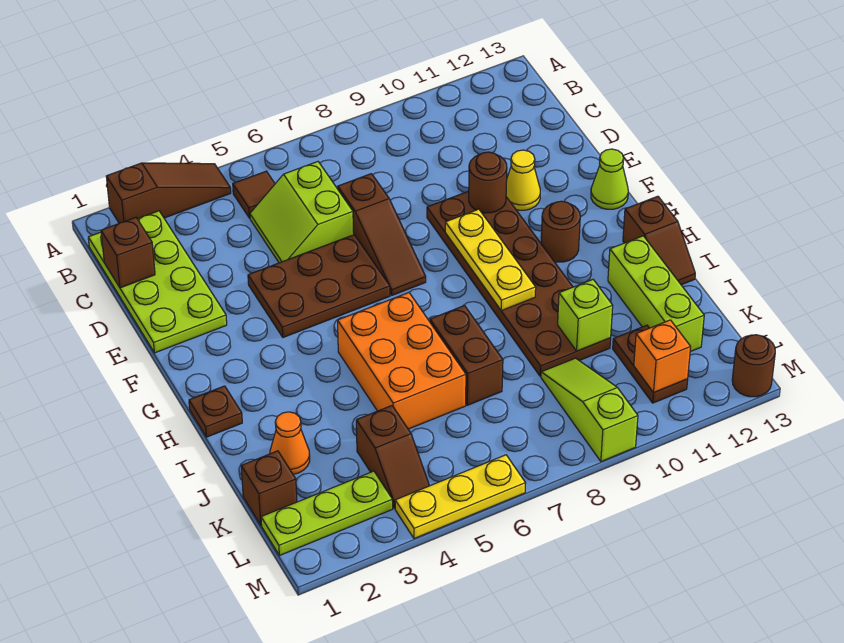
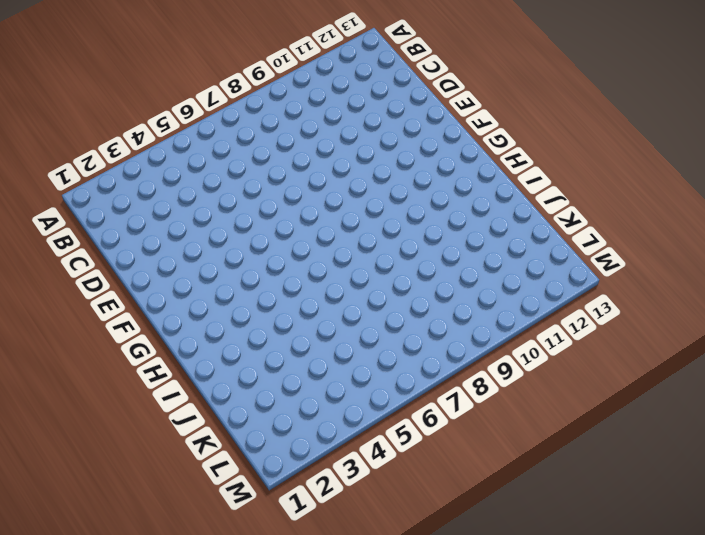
none -> brown slope A2:A4 level 1 top 2
none -> lime plate B1:E2 level 1
none -> brown tile B5 level 1

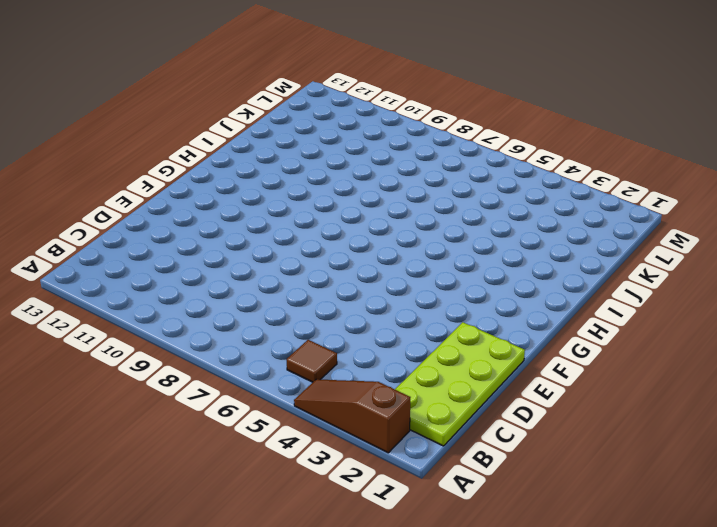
none -> lime slope C5:D6 level 1 top 6
none -> brown slope D7:F7 level 1 top D
none -> brown plate E4:F6 level 1

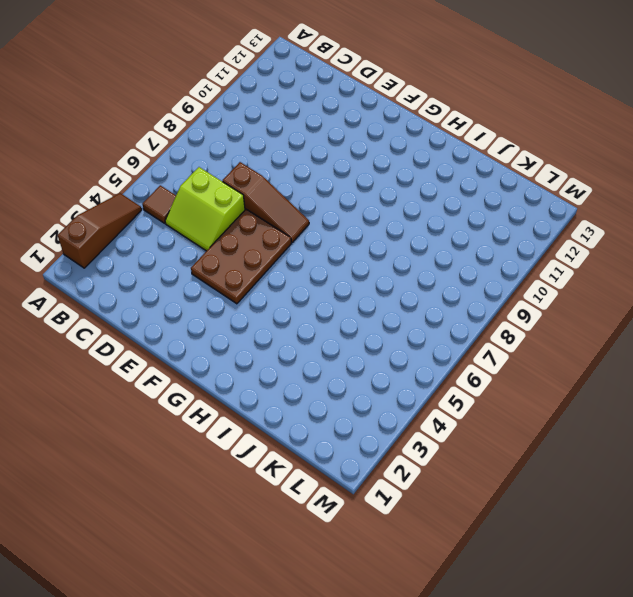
none -> lime plate B1:E2 level 1
none -> brown plate E9:J10 level 1
none -> yellow cone E11 level 1

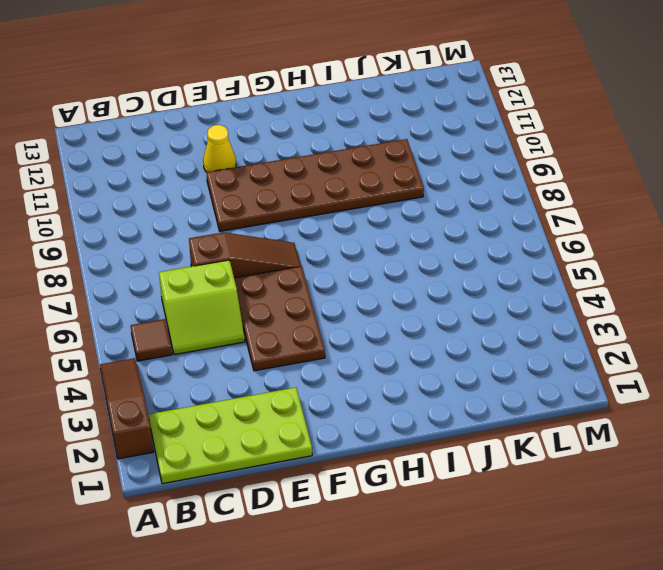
none -> lime cone F13 level 1
none -> brown round brick G11 level 1
none -> brown plate H1 level 1

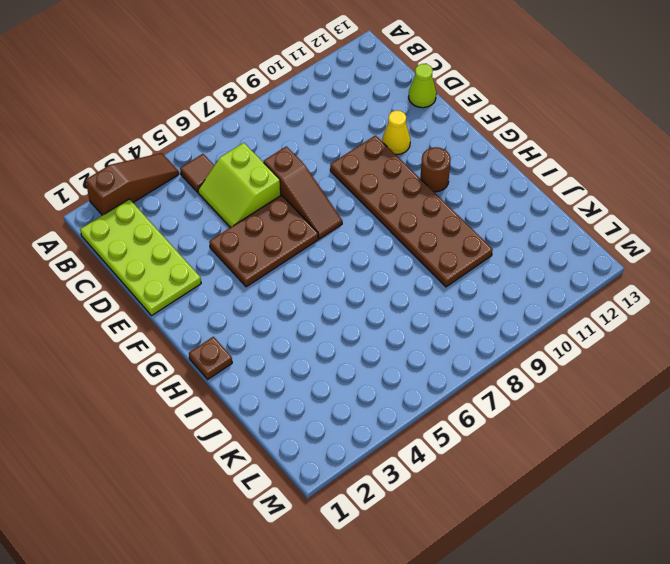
lime cone D13 level 1 -> lime cone F13 level 1
none -> orange brick H5:J6 level 1
none -> brown slope H13:I13 level 1 top H
none -> brown brick I7:J7 level 1

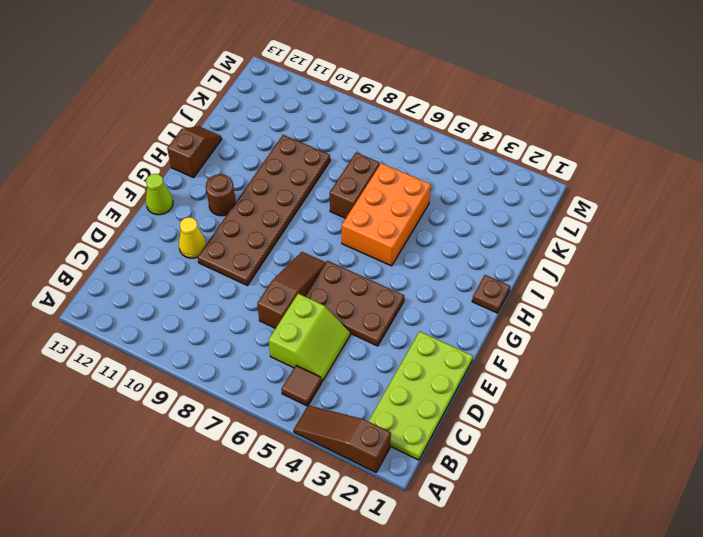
none -> lime brick I12:K12 level 1
none -> orange cone J2 level 1
none -> brown brick K1 level 1

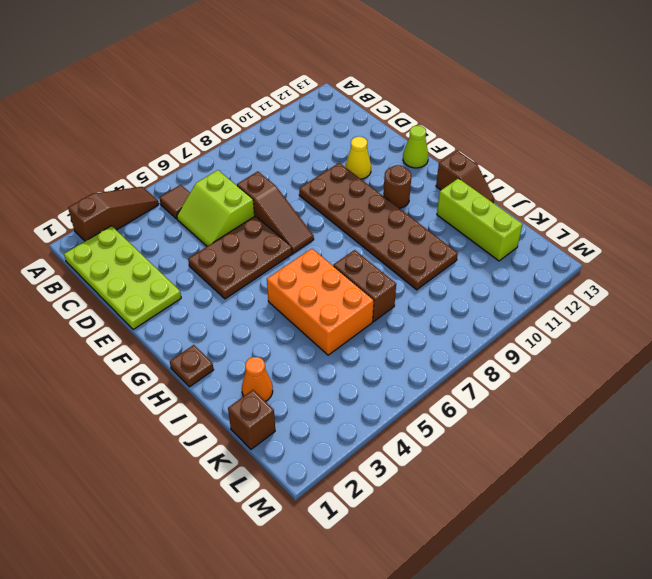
none -> brown slope K4:L4 level 1 top K
none -> lime slope K9:M9 level 1 top M
none -> brown plate K11:L11 level 1

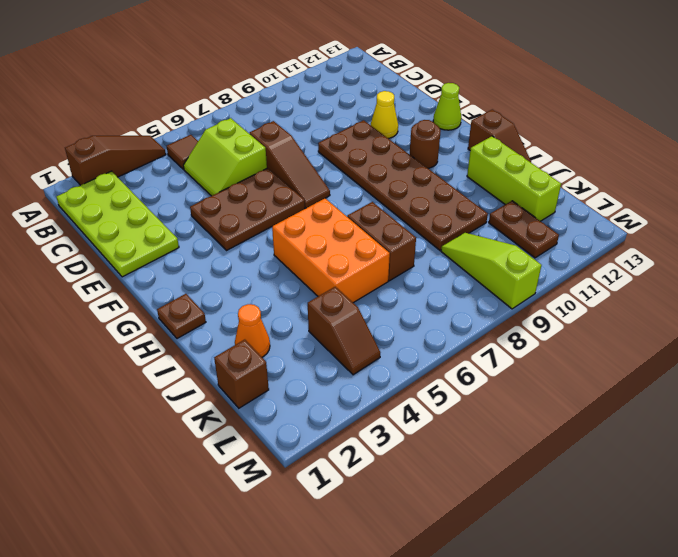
none -> lime plate L1:L3 level 1
none -> yellow plate M4:M6 level 1
none -> brown round brick M13 level 1

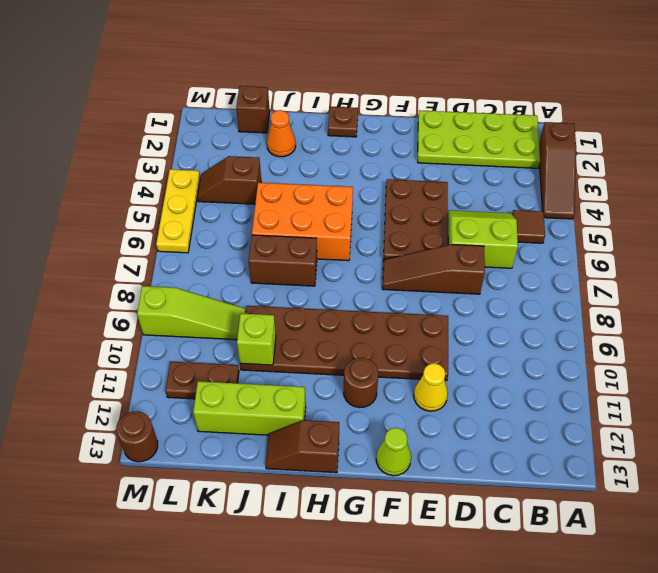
none -> lime plate L1:L3 level 1
none -> brown brick C1 level 2
none -> brown round brick E10 level 2

